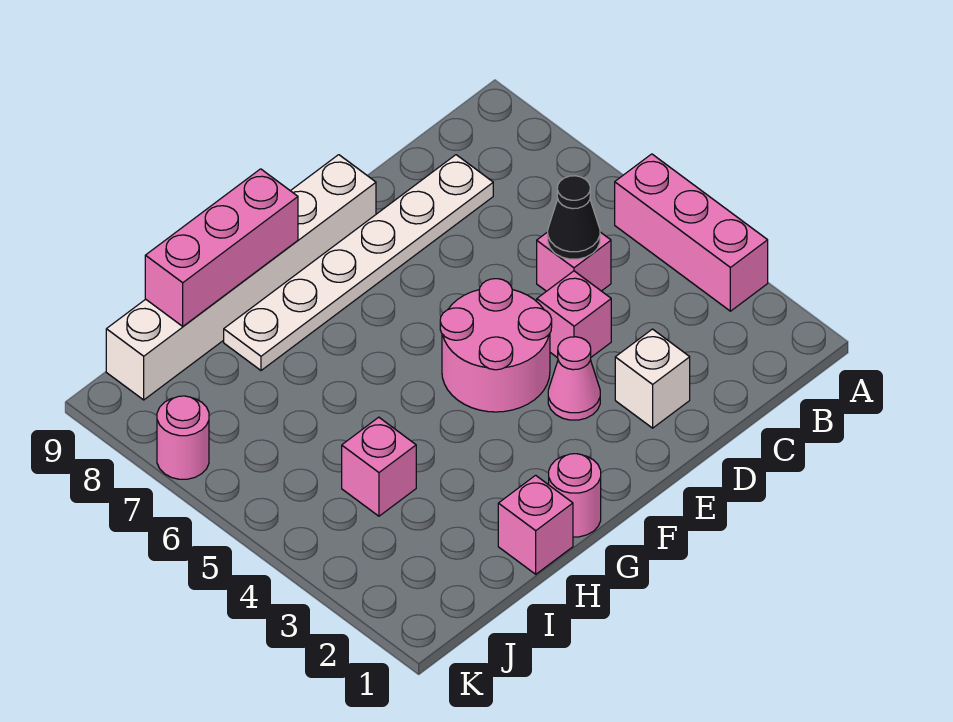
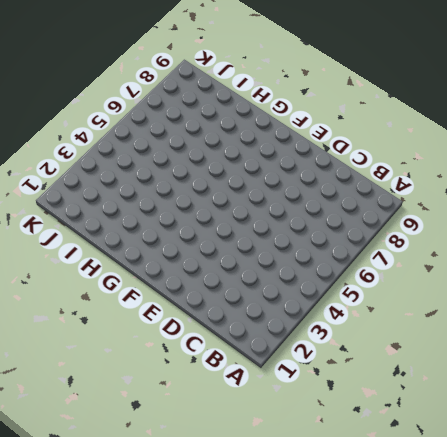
none -> pink brick A3:A5 level 1
none -> pink brick C5 level 1
none -> white plate C8:H8 level 1

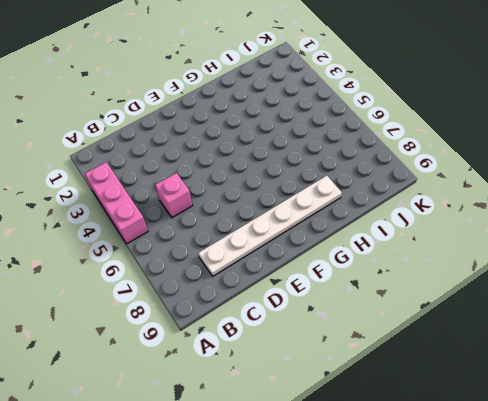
none -> white brick D2 level 1
none -> pink brick D4 level 1
none -> pink cone E3 level 1

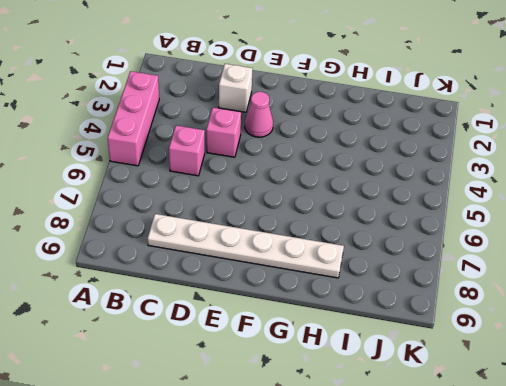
none -> pink round brick E4:F5 level 1
none -> white brick E9:J9 level 1
none -> pink round brick G1 level 1

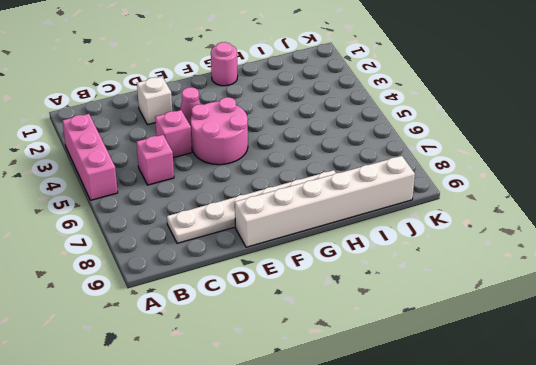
none -> pink brick H1 level 1
none -> pink brick I4 level 1
none -> pink round brick K7 level 1

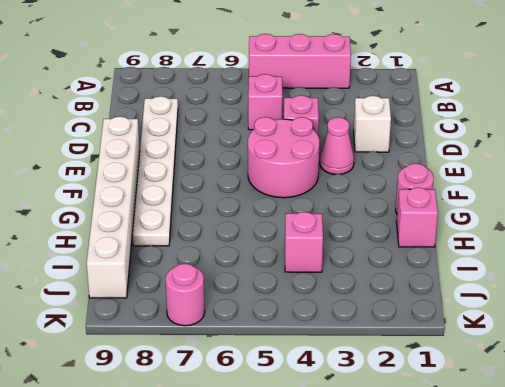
none -> black cone C5 level 2
none -> pink brick G9:I9 level 2

